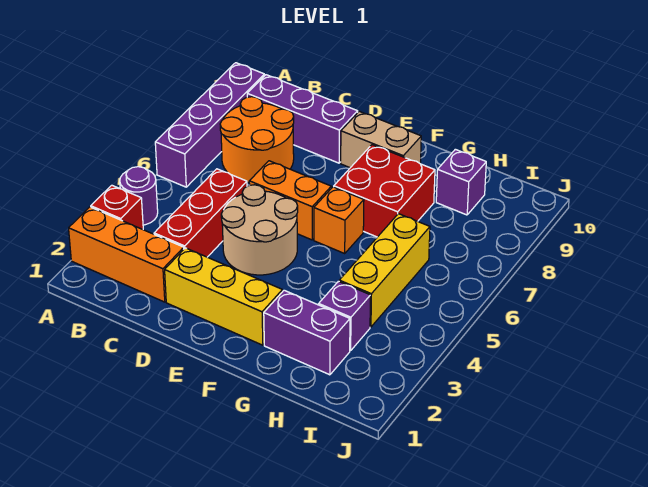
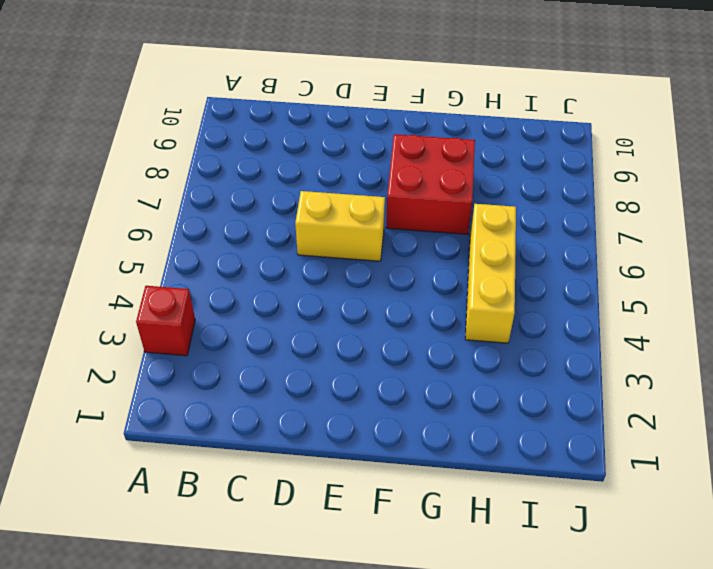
yellow brick D6:E6 level 1 -> orange brick D6:E6 level 1
none -> orange brick A2:C2 level 1
none -> purple round brick A4 level 1
none -> purple brick A6:A9 level 1

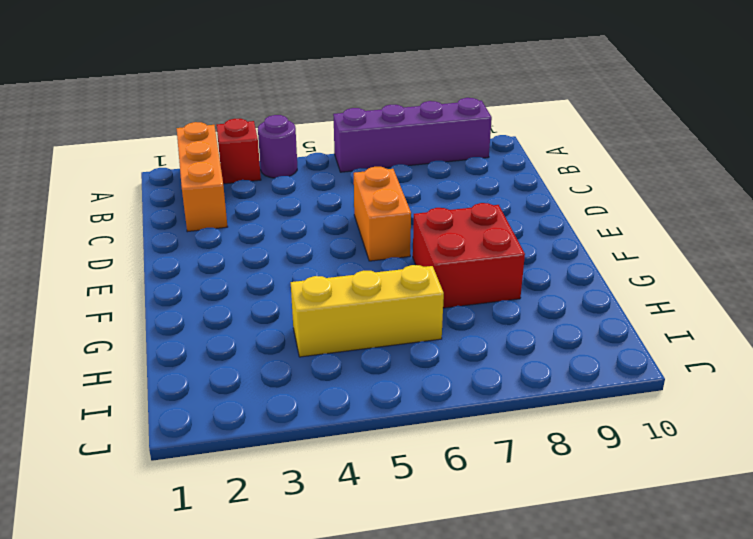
none -> orange round brick B7:C8 level 1
none -> purple brick B9:D9 level 1
none -> red brick C3:C5 level 1

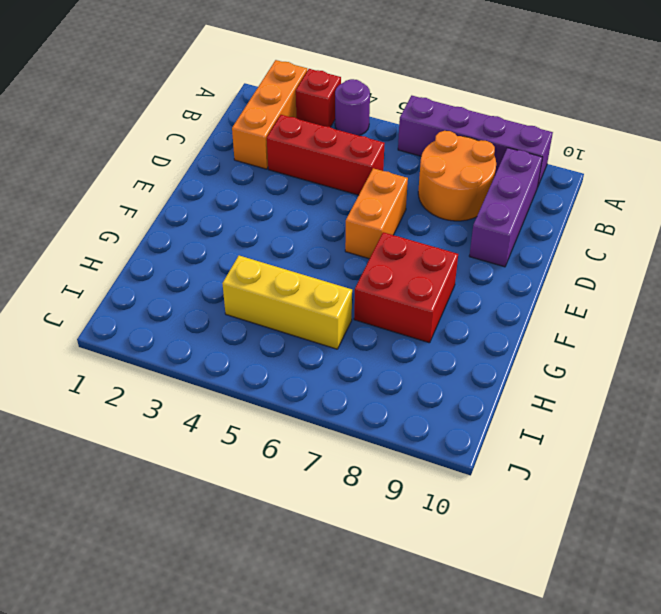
none -> yellow brick D2:F2 level 1
none -> tan round brick D4:E5 level 1
none -> tan brick E9:F9 level 1

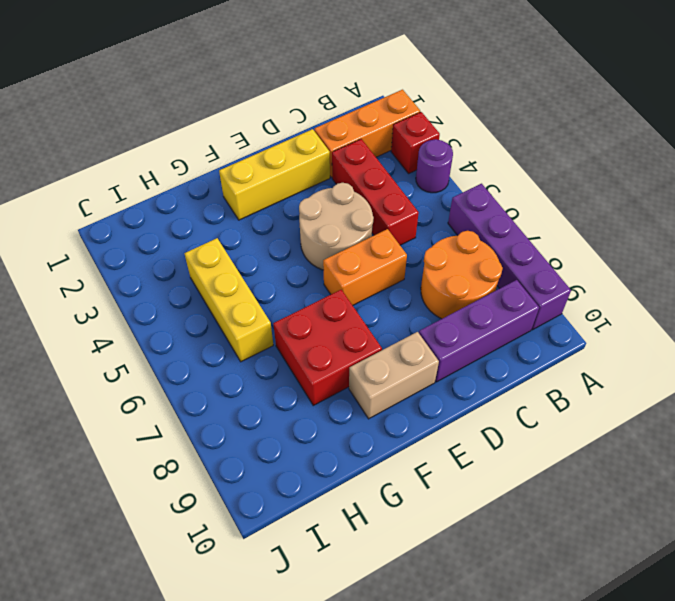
none -> orange brick F6 level 1
none -> purple brick G2:H2 level 1
none -> purple brick H3 level 1

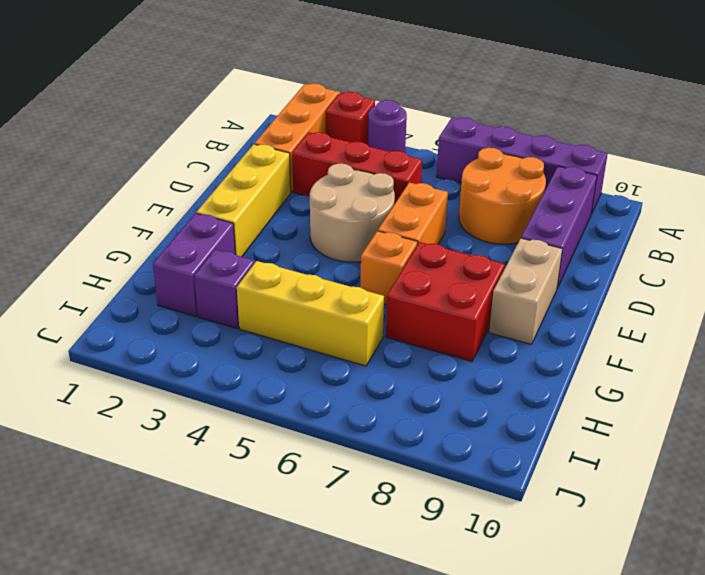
none -> purple brick H9 level 1

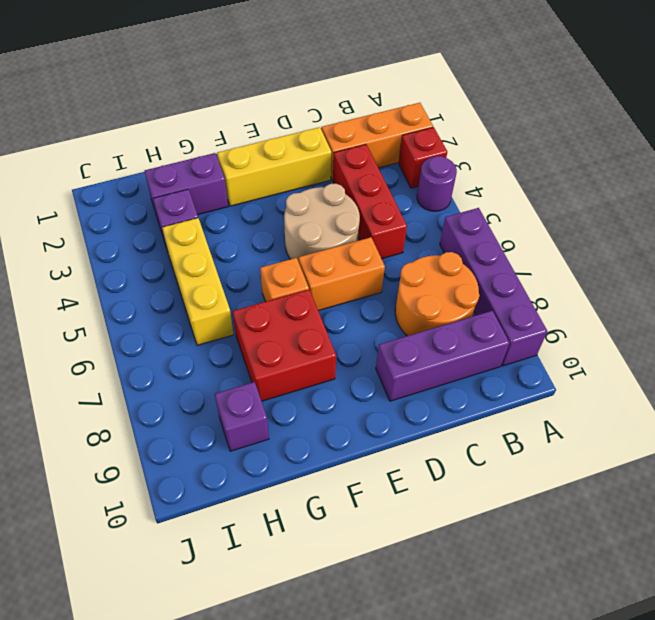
none -> tan brick E9:F9 level 1

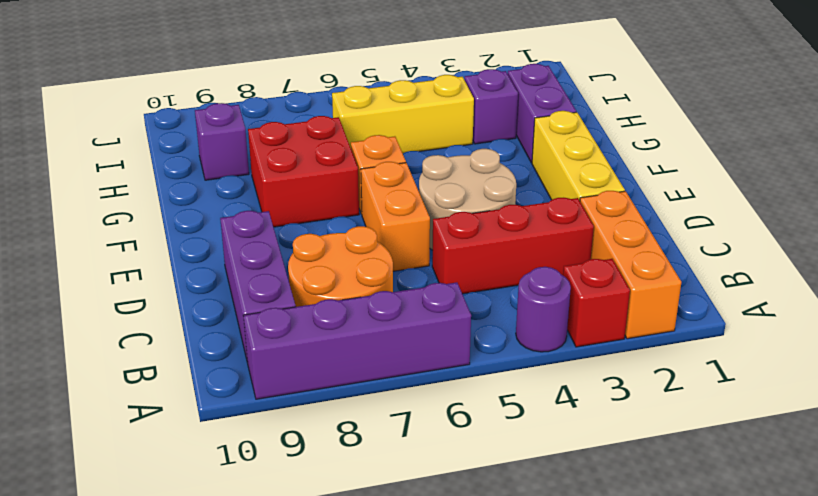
none -> tan brick E9:F9 level 1

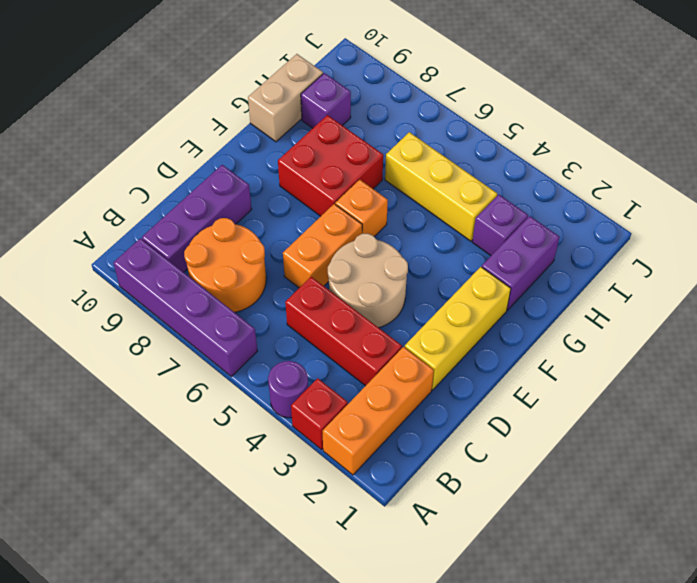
tan brick G10:H10 level 1 -> tan brick E9:F9 level 1

